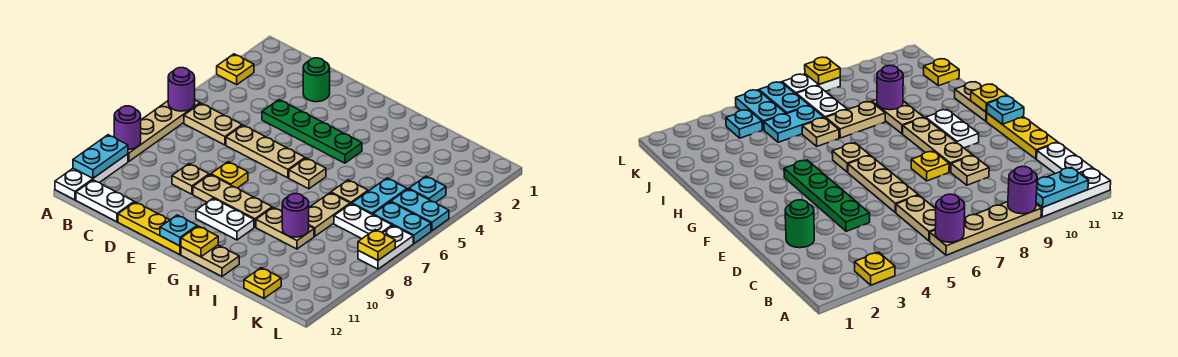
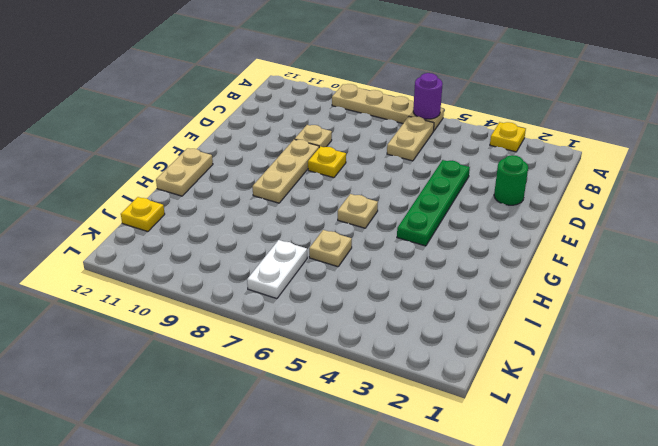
none -> white plate A10:A12 level 1
none -> white plate B12:C12 level 1
none -> tan plate D6:F6 level 1
none -> yellow plate D12:F12 level 1

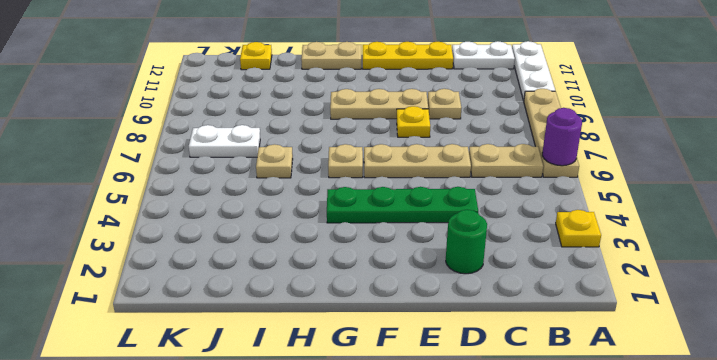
none -> white plate F10:G10 level 1
none -> tan plate H9:I9 level 1
none -> tan plate I7:I8 level 1
none -> cyan plate J5:J6 level 1

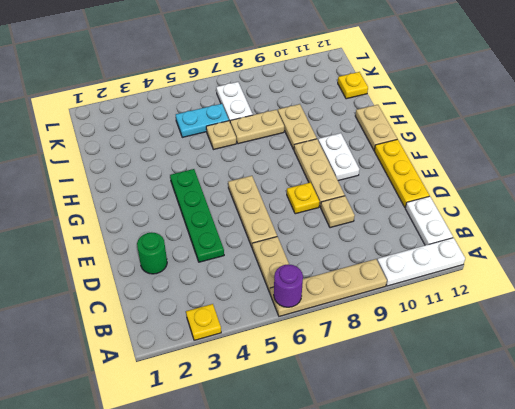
none -> tan plate G6 level 1
none -> cyan plate K4 level 1
none -> cyan plate K5:L5 level 1
none -> cyan plate K6:L6 level 1

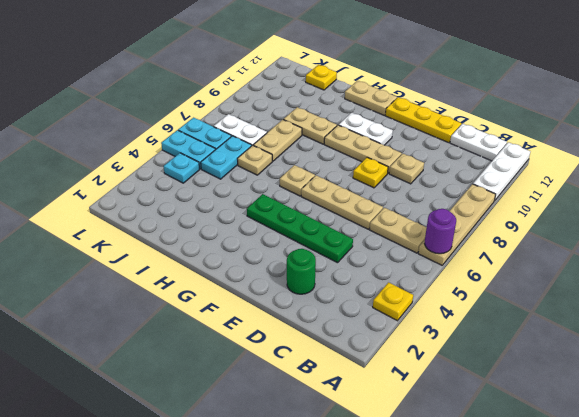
none -> white plate L7:L8 level 1
none -> purple round brick A9 level 2
none -> cyan plate A10:A11 level 2
none -> cyan plate F12 level 2

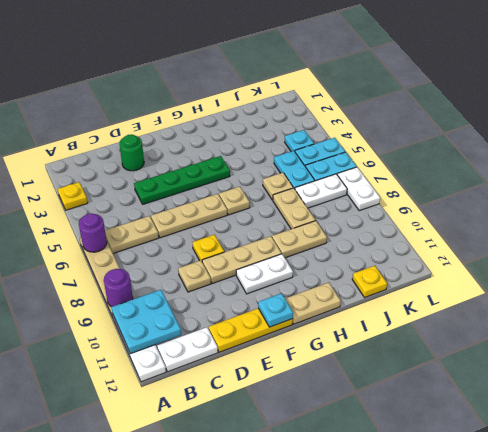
cyan plate A10:B11 level 2 -> cyan plate A10:A11 level 2
none -> yellow plate G12 level 2
none -> purple round brick I9 level 2
none -> yellow plate L8 level 2

